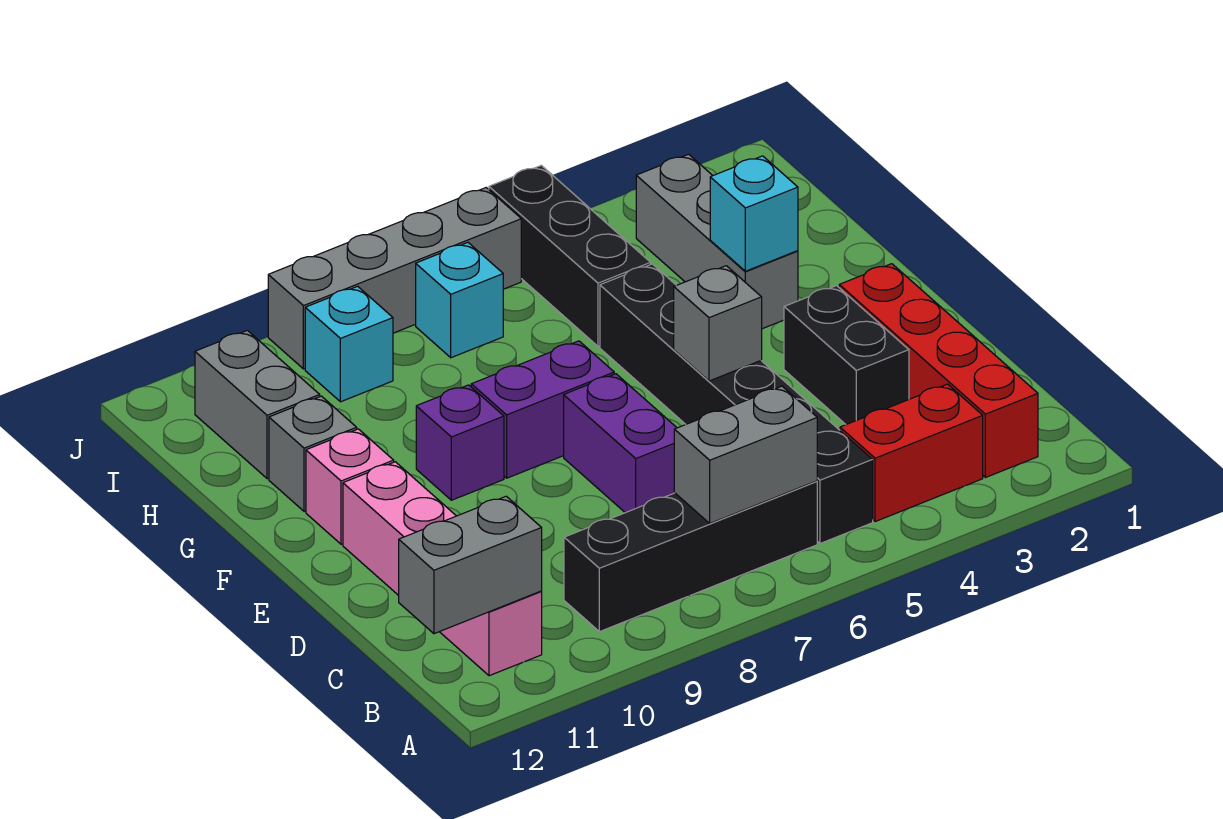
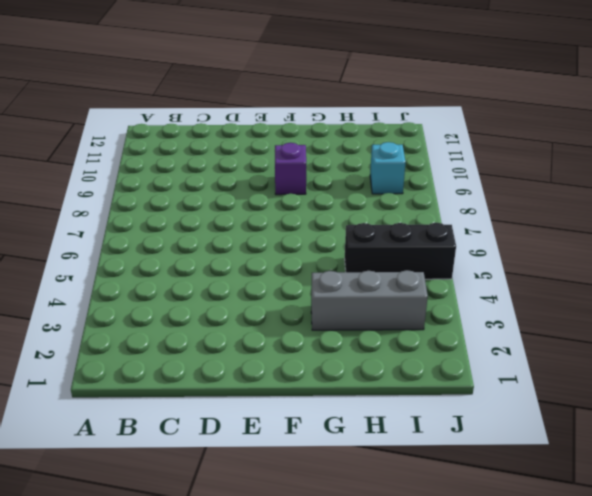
none -> red brick B2:E2 level 1
none -> red brick B3:B4 level 1
none -> black brick B5:G5 level 1

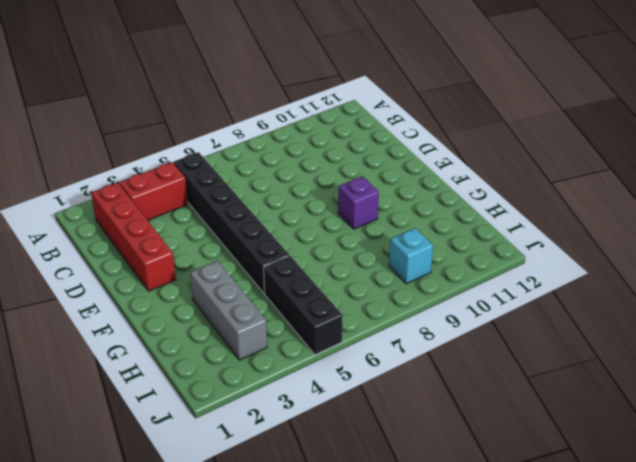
none -> black brick B6:B9 level 1
none -> pink brick B11:E11 level 1
none -> black brick D3:E3 level 1

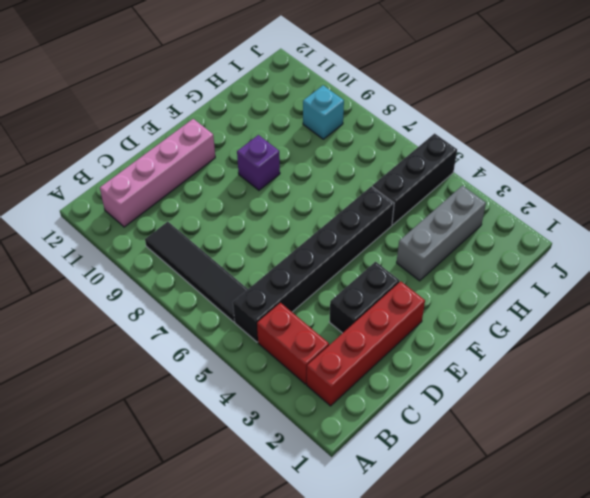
black tile B6:B9 level 1 -> black brick B6:B9 level 1
none -> purple brick D7:E7 level 1
none -> purple brick F7:F8 level 1
none -> pink brick F11 level 1

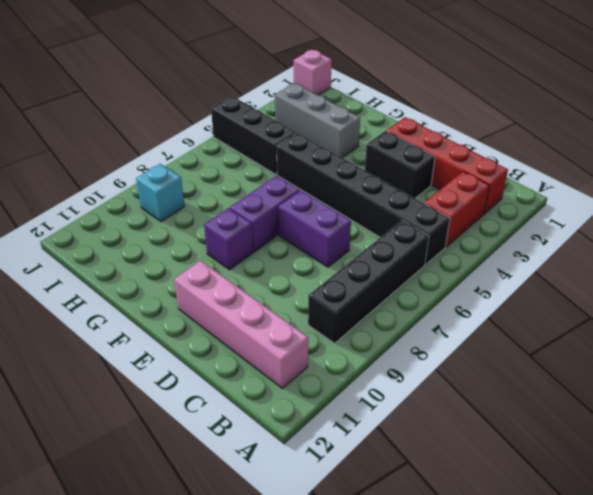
pink brick J1 level 1 -> pink brick F11 level 1
none -> grey brick G11 level 1
none -> grey brick H11:I11 level 1
none -> cyan brick I7 level 1

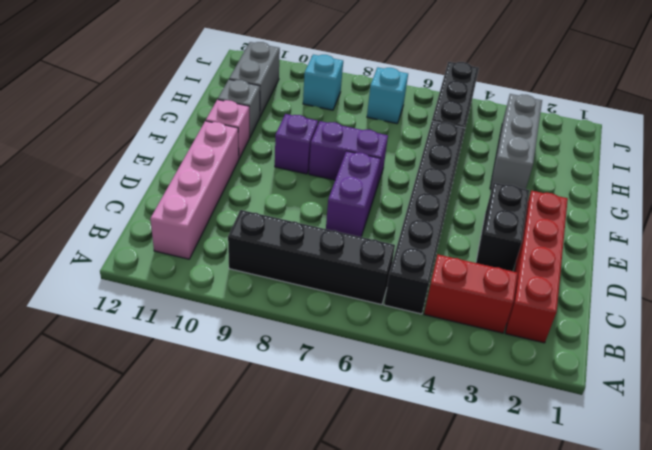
none -> grey brick J6:J9 level 1
none -> grey brick B6:B7 level 2
none -> grey brick B11:B12 level 2

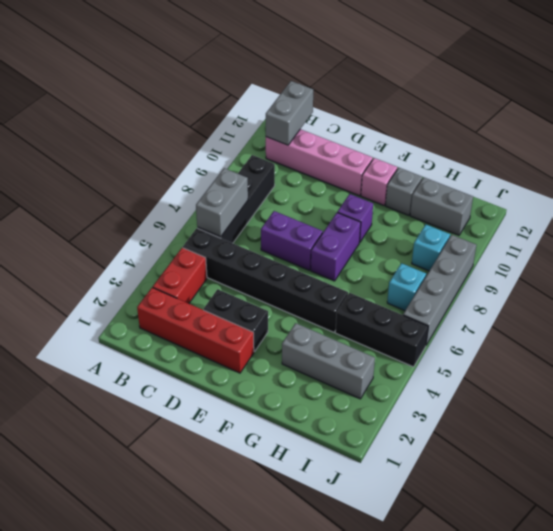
none -> grey brick E5 level 2
none -> cyan brick G3 level 2

